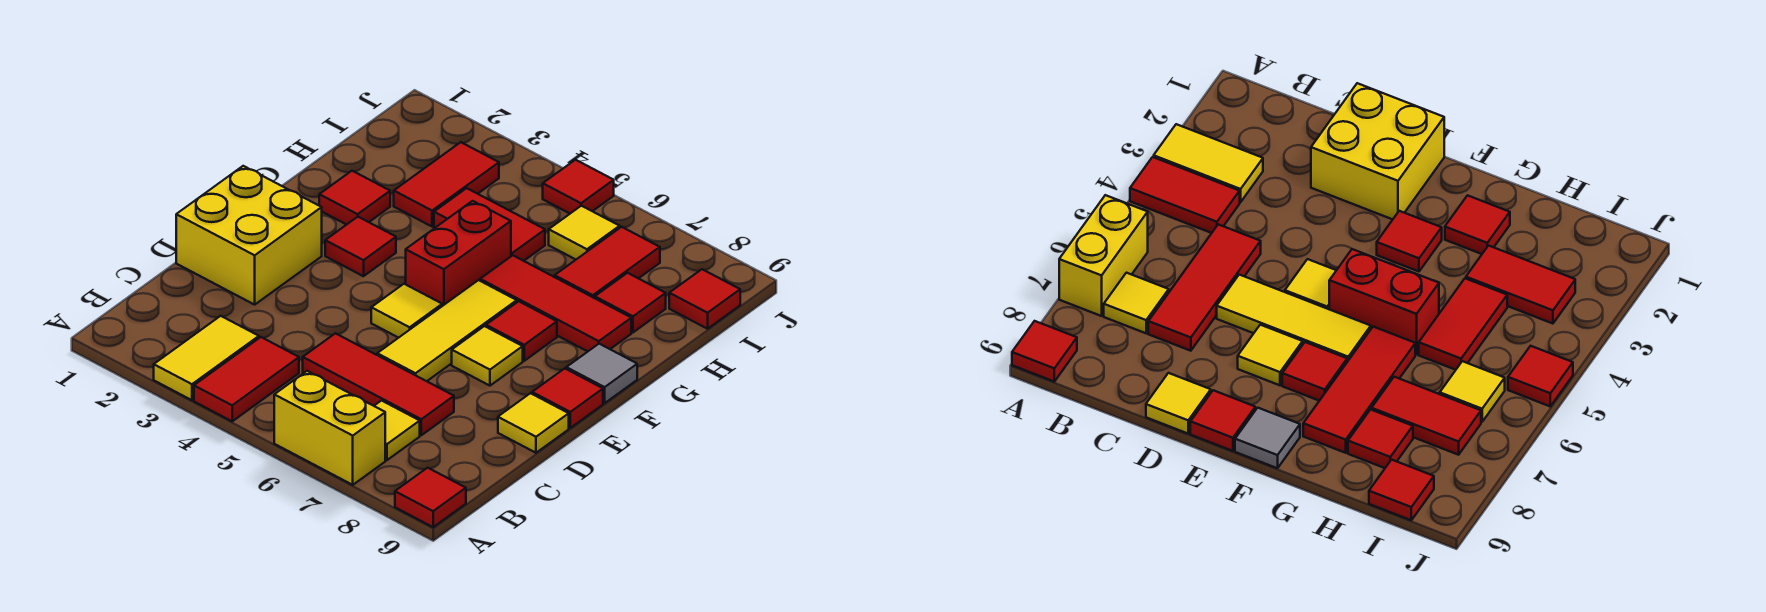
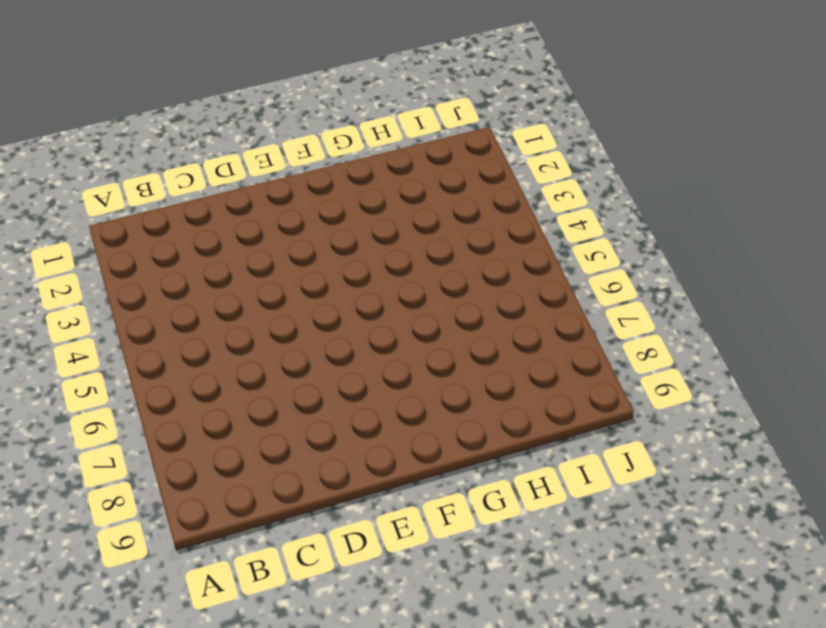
none -> yellow tile A3:B3 level 1
none -> red tile A4:B4 level 1
none -> yellow brick A6:A7 level 1

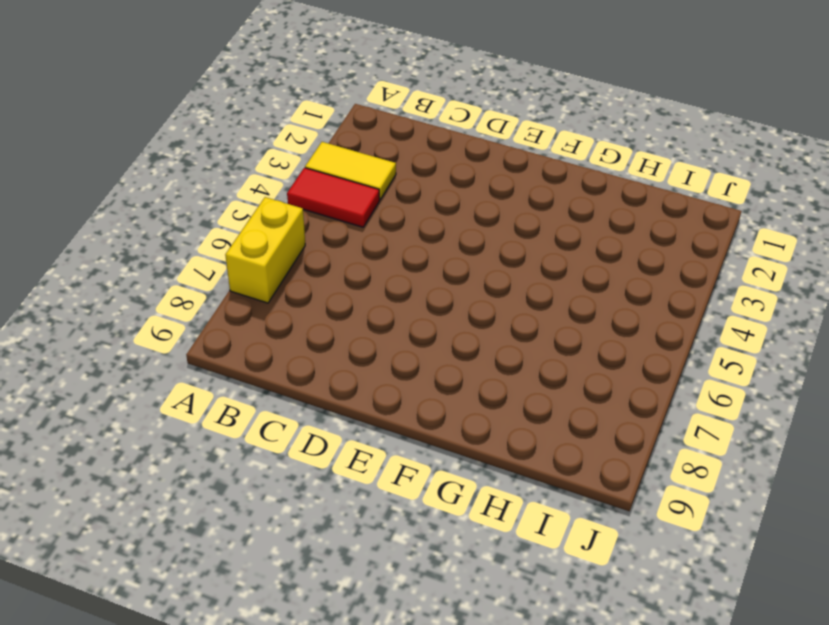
none -> red tile A9 level 1
none -> yellow tile B7 level 1
none -> red tile C5:C7 level 1

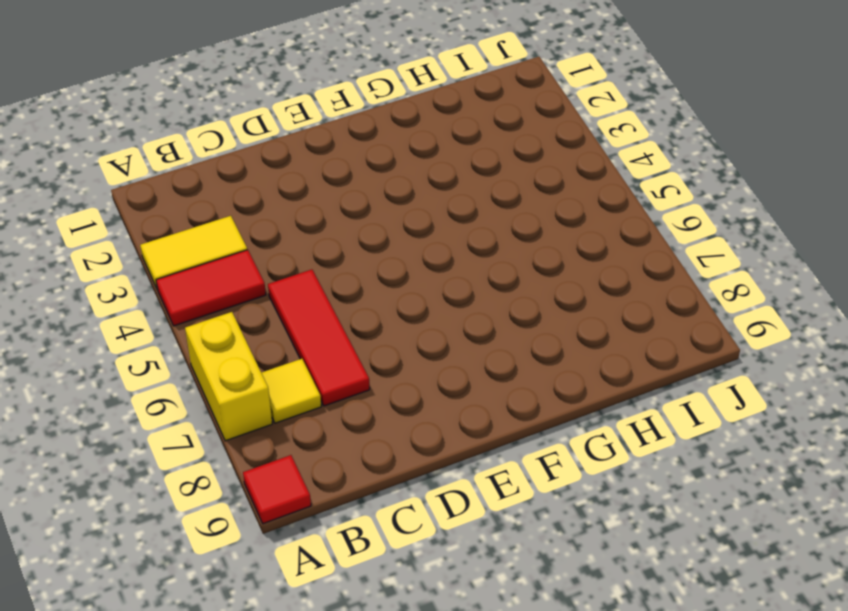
none -> yellow brick D1:E2 level 1
none -> yellow tile D6:F6 level 1
none -> yellow tile D9 level 1

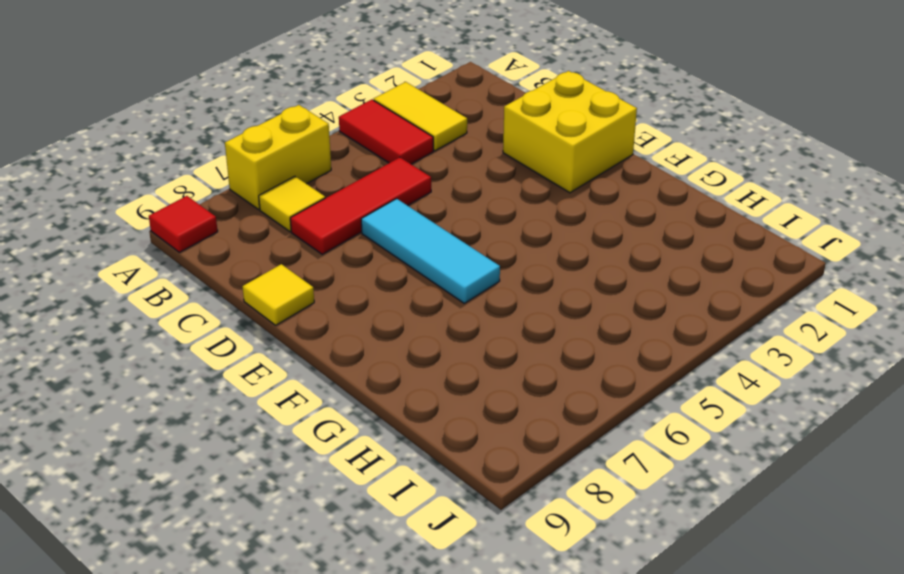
cyan tile D6:F6 level 1 -> yellow tile D6:F6 level 1
none -> yellow tile E5 level 1
none -> yellow tile E7 level 1
none -> red tile E9 level 1

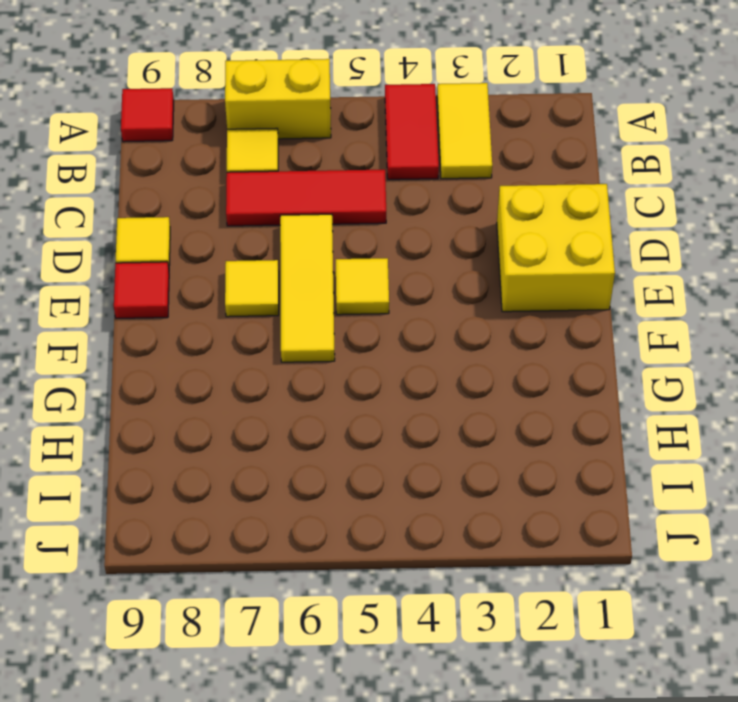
none -> red tile F3 level 1
none -> red brick F5:G5 level 1
none -> red tile F7 level 1

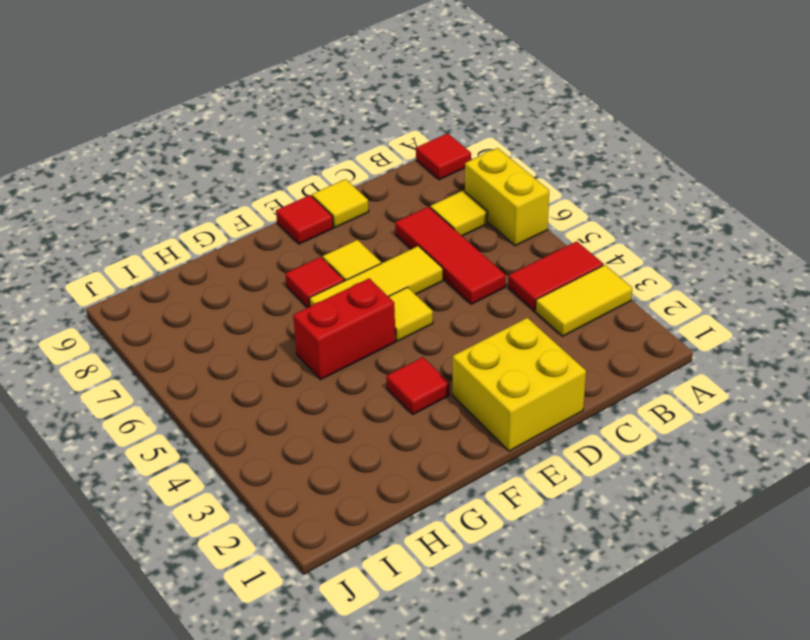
none -> grey tile F9 level 1
none -> red tile G2 level 1
none -> red tile G6:G8 level 1

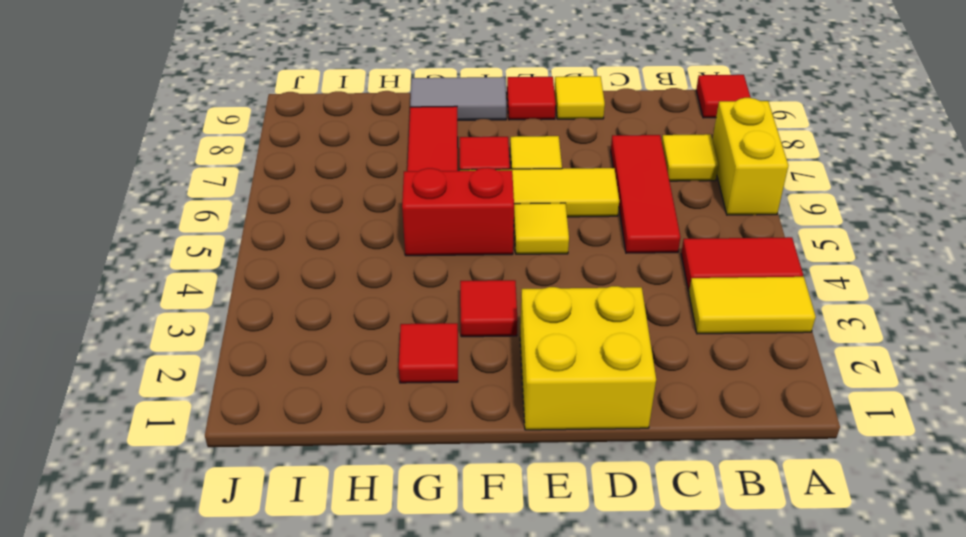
grey tile F9:G9 level 1 -> grey tile F9 level 1
none -> red tile H3:I3 level 1
none -> red tile H4:H5 level 1
none -> red tile H7:I7 level 1

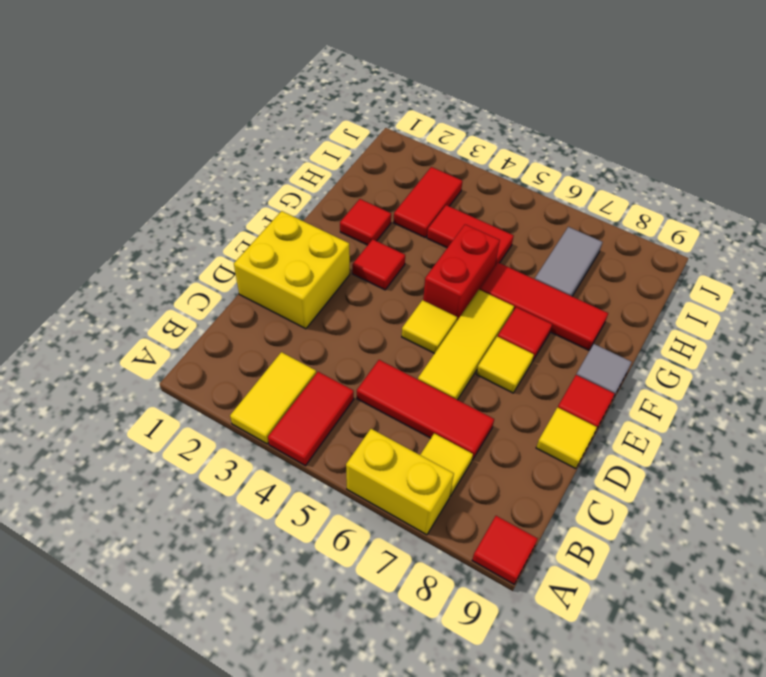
grey tile H7:I7 level 1 -> red tile H7:I7 level 1
none -> red tile H8 level 1
none -> yellow tile I6 level 1
none -> red tile I9 level 1

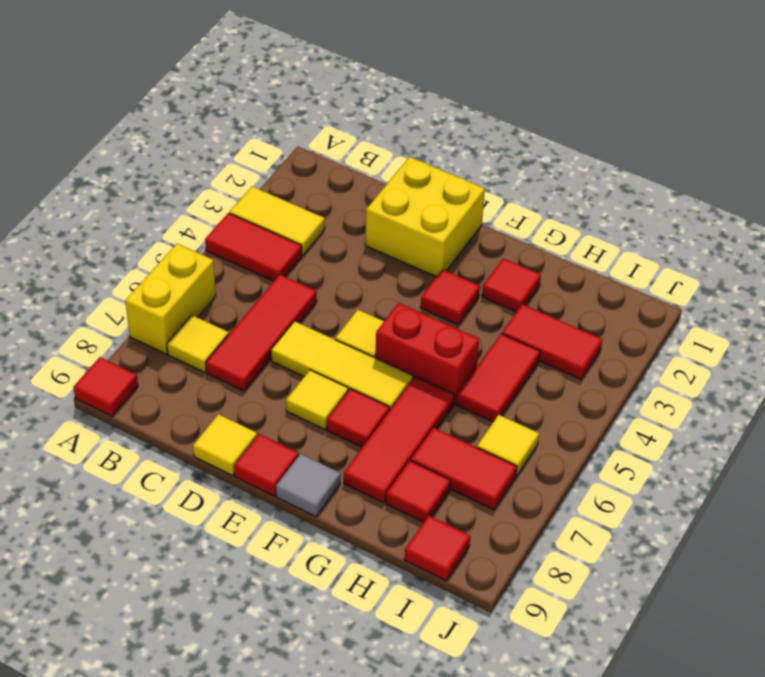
none -> red tile J5 level 1

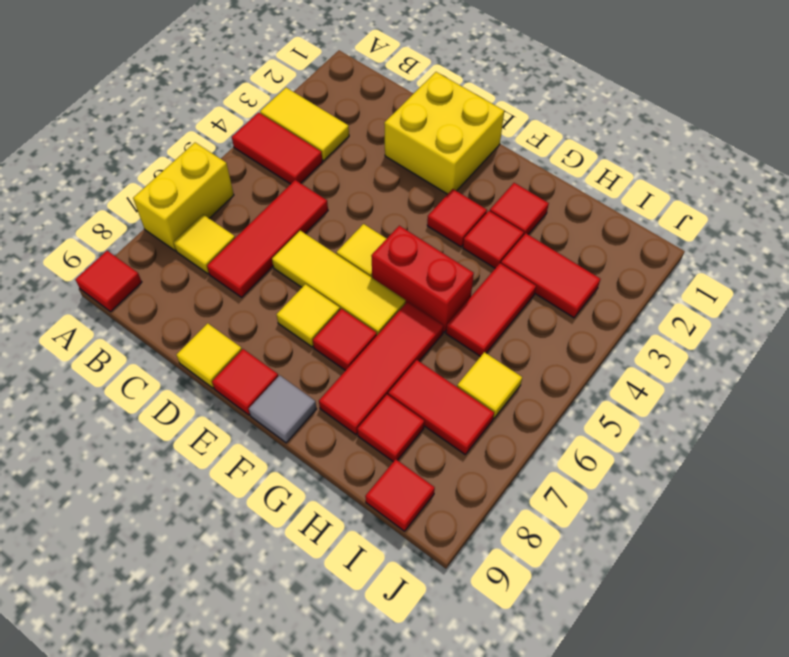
red tile G3 level 1 -> red tile J5 level 1

